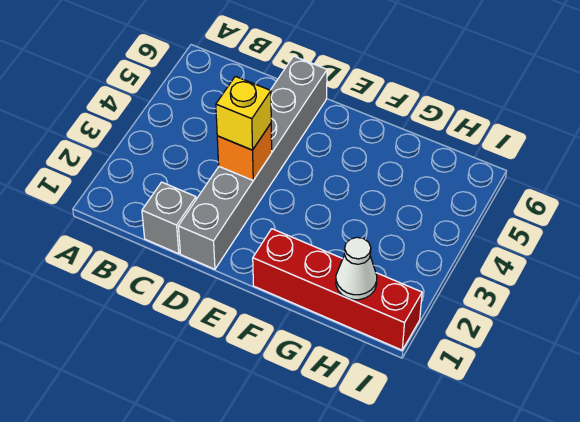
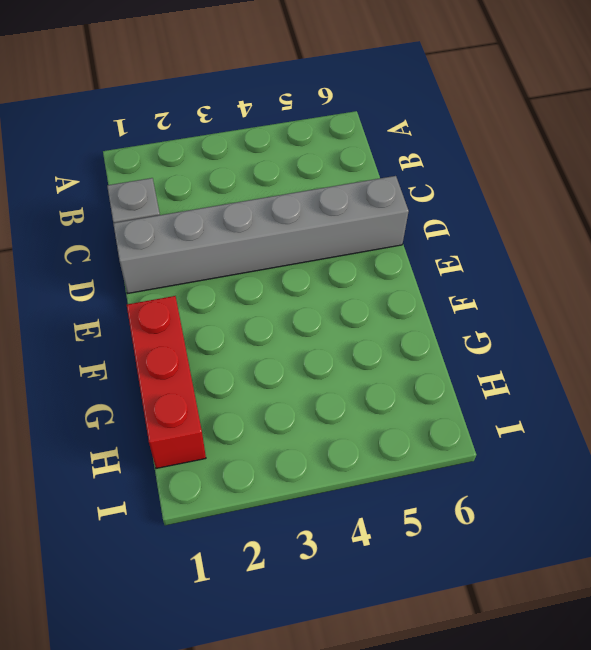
red brick F1:H1 level 1 -> red brick F1:I1 level 1
none -> orange brick D3 level 2
none -> white cone H1 level 2

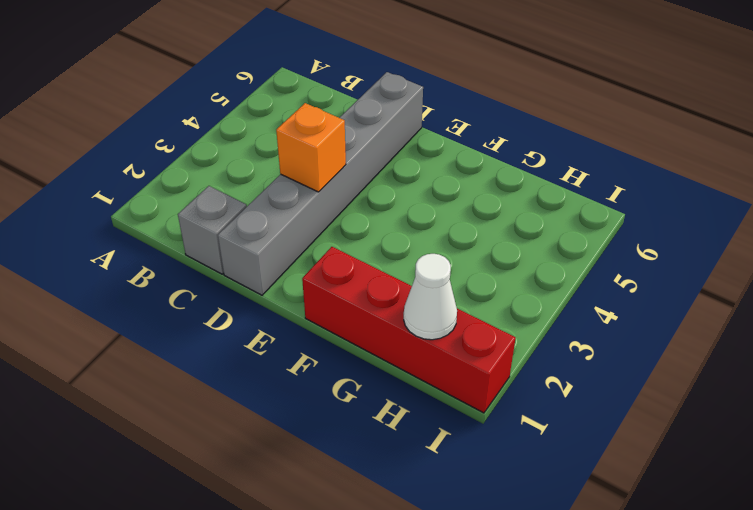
none -> yellow brick D3 level 3

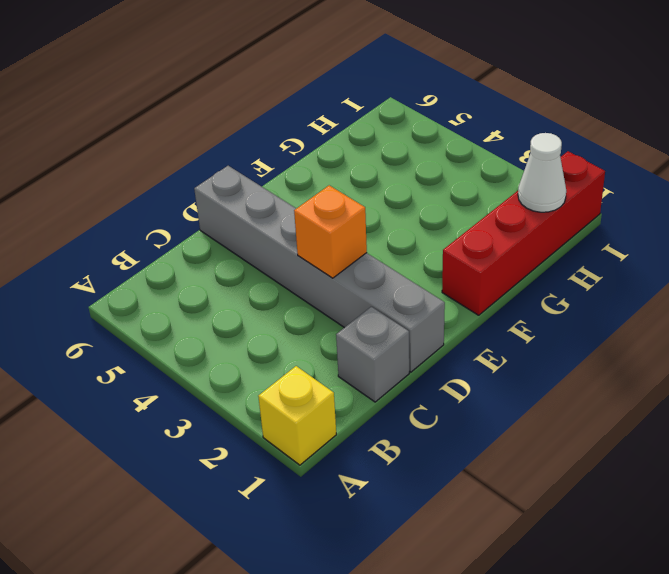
yellow brick A1 level 1 -> yellow brick D3 level 3

